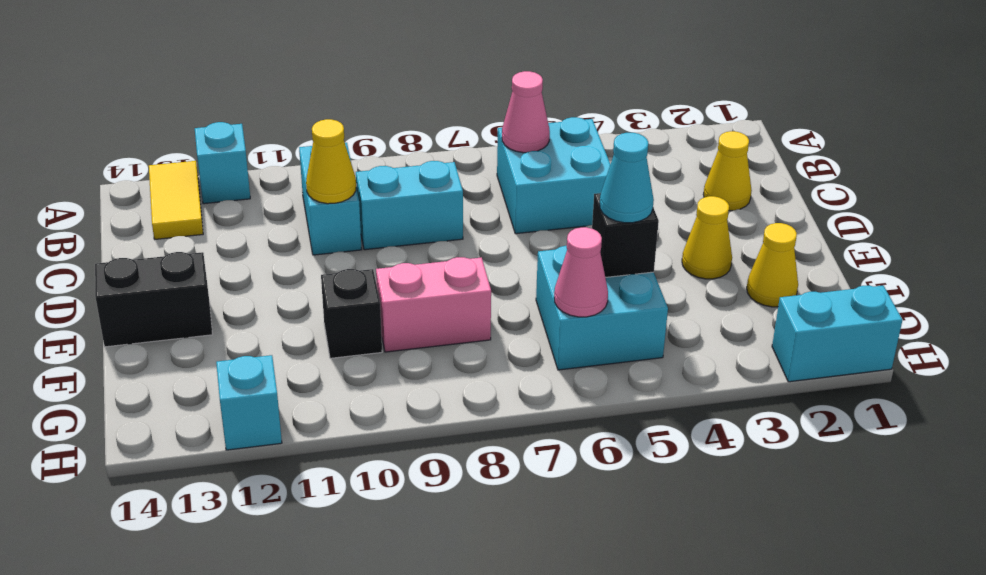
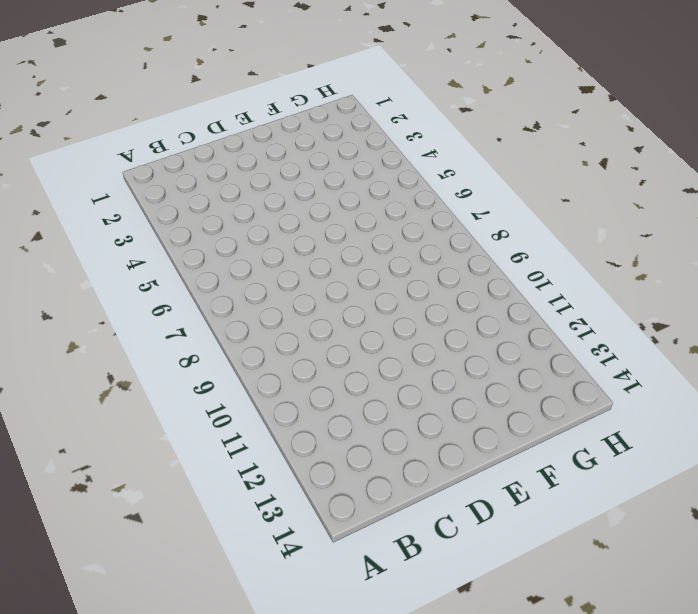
none -> cyan brick A12 level 1
none -> yellow tile A13:B13 level 1
none -> cyan brick B5:C6 level 1

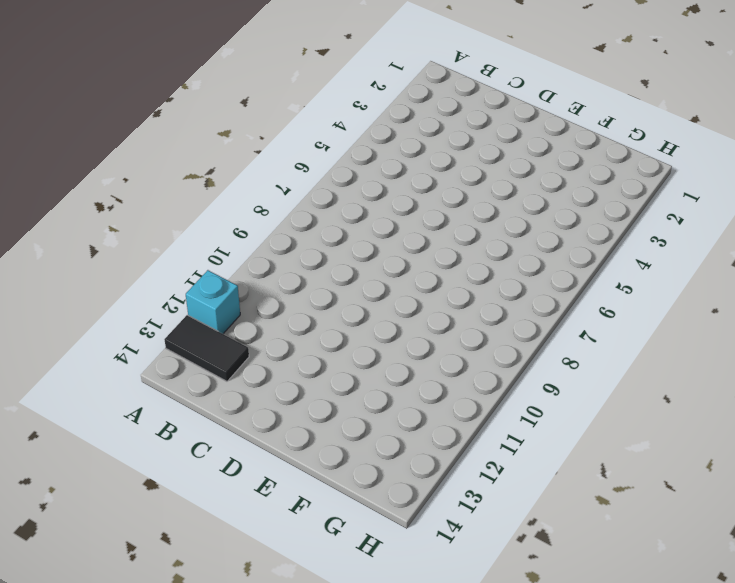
black tile A13:B13 level 1 -> yellow tile A13:B13 level 1
none -> cyan brick B5:C6 level 1
none -> cyan brick B10:C10 level 1
none -> yellow cone C2 level 1

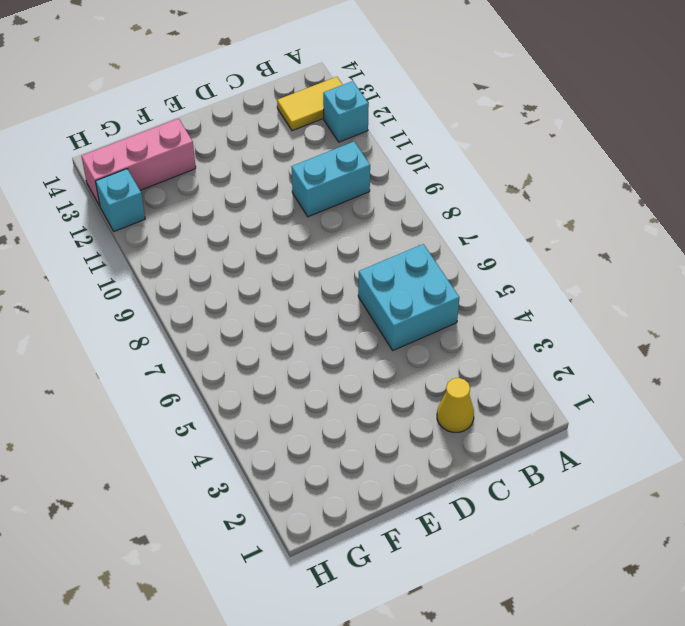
pink brick F13:H13 level 1 -> none
none -> cyan brick C8:C9 level 1
none -> yellow cone E3 level 1
none -> black brick E13:E14 level 1

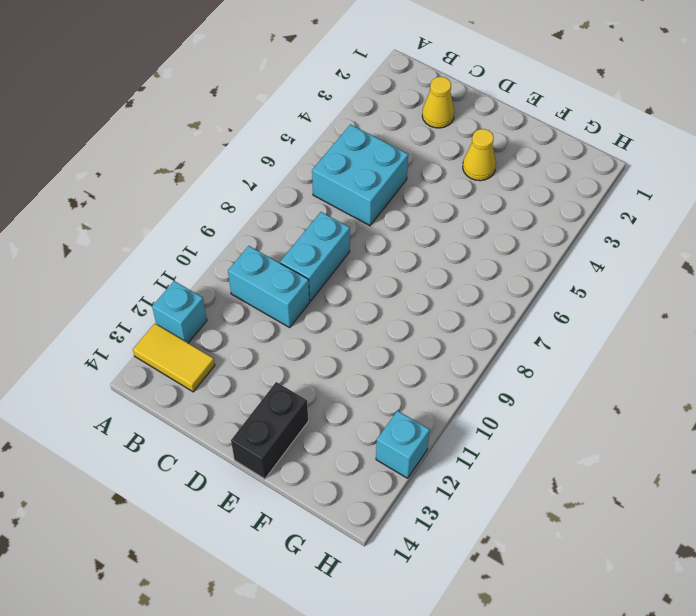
none -> yellow cone F2 level 1
none -> cyan brick F5:G6 level 1
none -> pink brick F8:F9 level 1

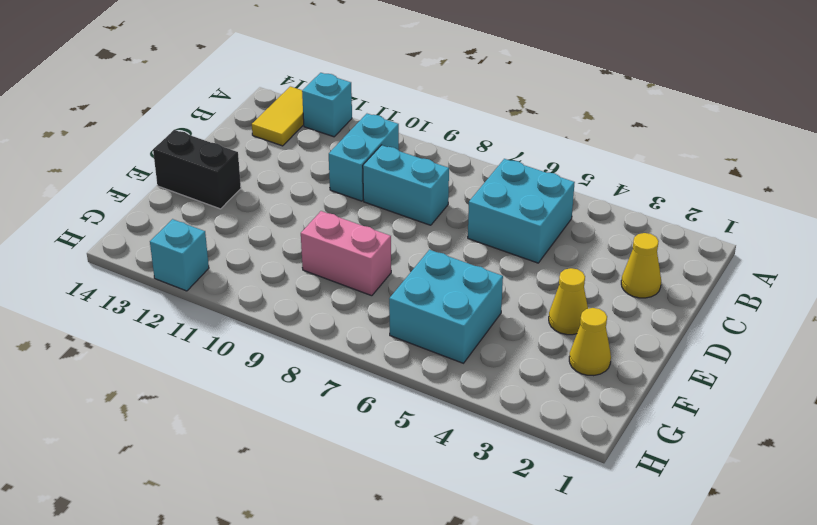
none -> black brick F10 level 1
none -> cyan brick H1:H2 level 1
none -> pink cone B6 level 2

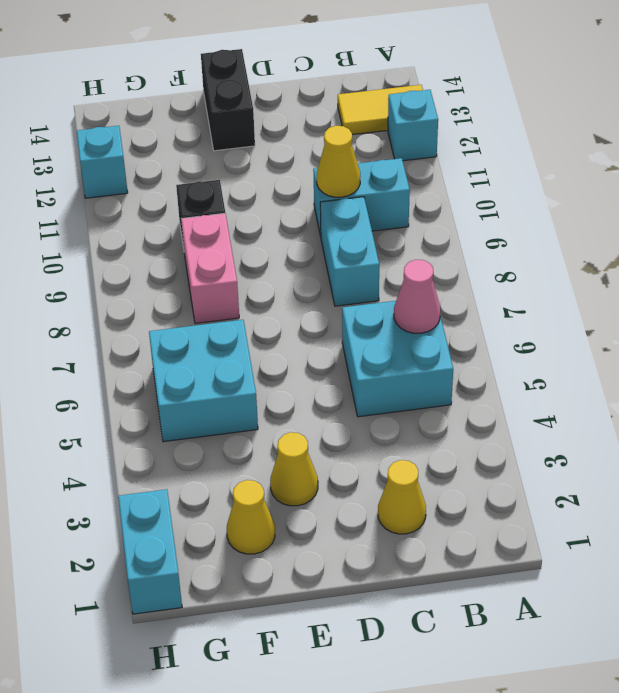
none -> black brick F5 level 2
none -> pink cone G6 level 2
none -> cyan cone F5 level 3

